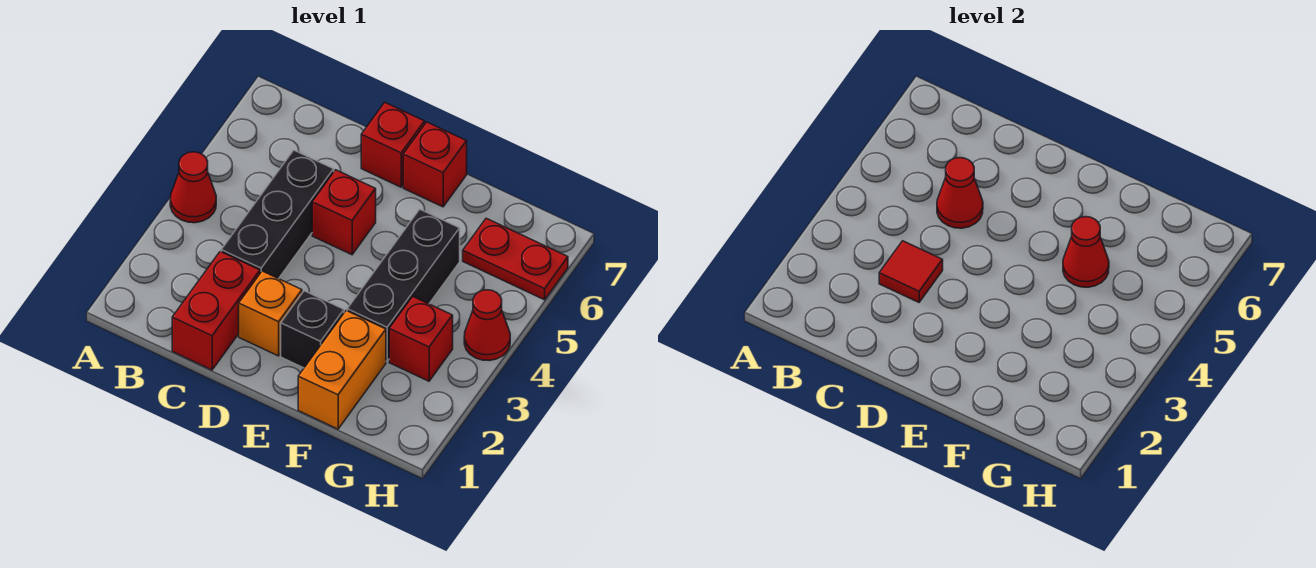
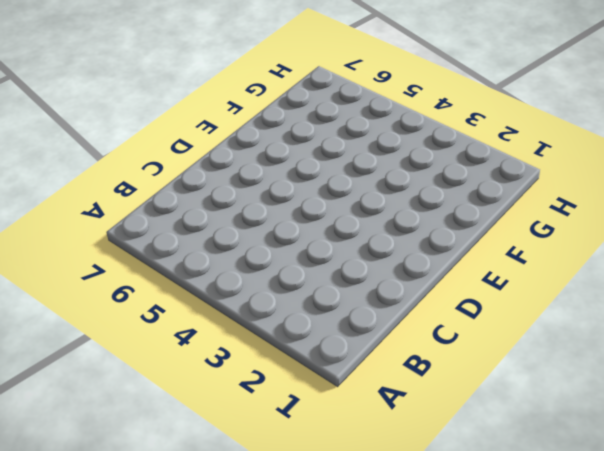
none -> red cone A4 level 1
none -> red brick C1:C2 level 1
none -> black brick C3:C5 level 1

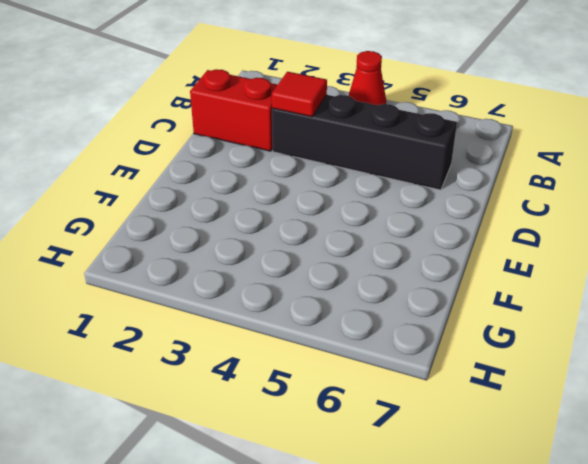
black brick C3:C6 level 1 -> black brick C3:C5 level 1
none -> orange brick D2 level 1
none -> red brick D5 level 1
none -> red brick D7 level 1

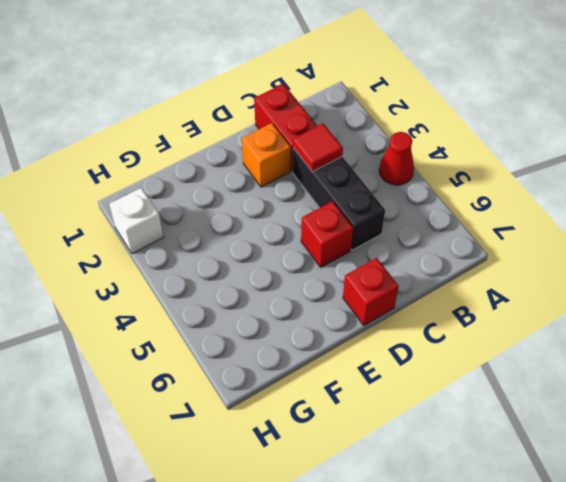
white brick H2 level 1 -> none
none -> black brick E2 level 1
none -> red brick E7 level 1
none -> orange brick F1:F2 level 1

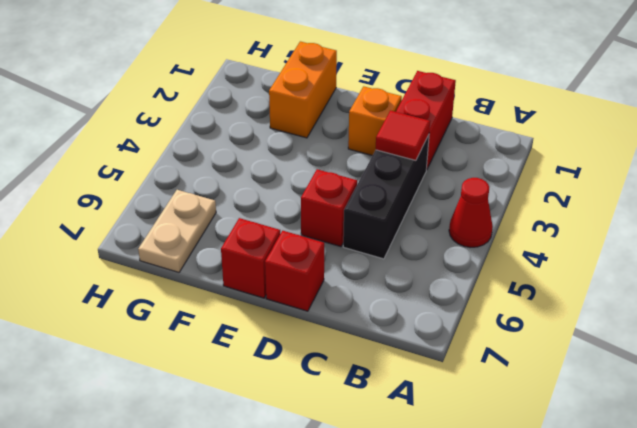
tan plate G6:G7 level 1 -> red plate G6:H6 level 1
none -> black brick E2 level 1
none -> black brick F3:F5 level 1
none -> red brick G3 level 1

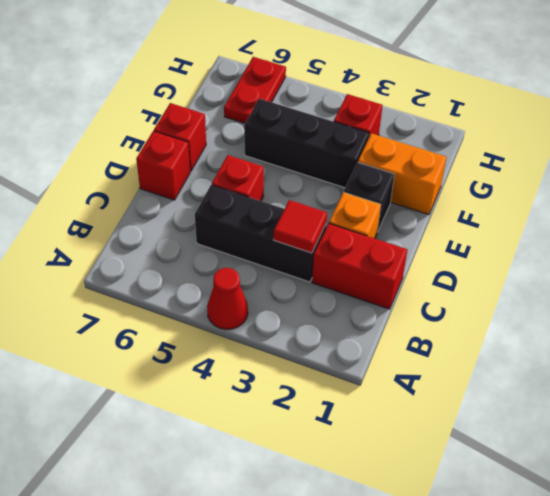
none -> red cone H4 level 1
none -> red cone C5 level 2
none -> red cone F5 level 2

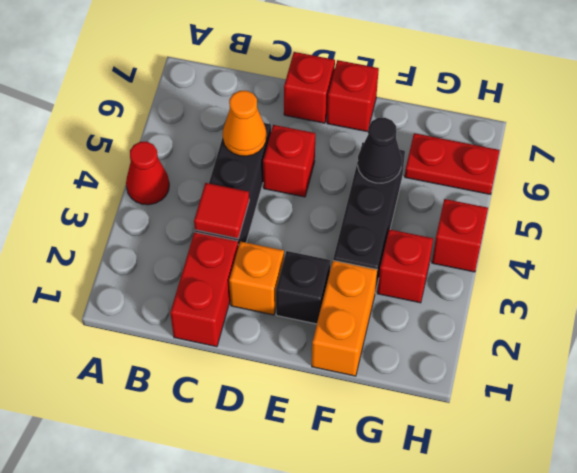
orange cone C5 level 2 -> red cone C5 level 2
black cone F5 level 2 -> red cone F5 level 2
red brick H4 level 1 -> red cone H4 level 1

